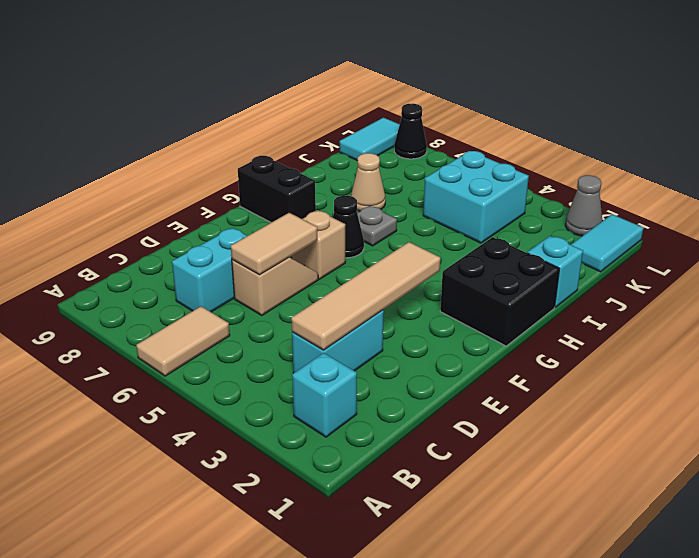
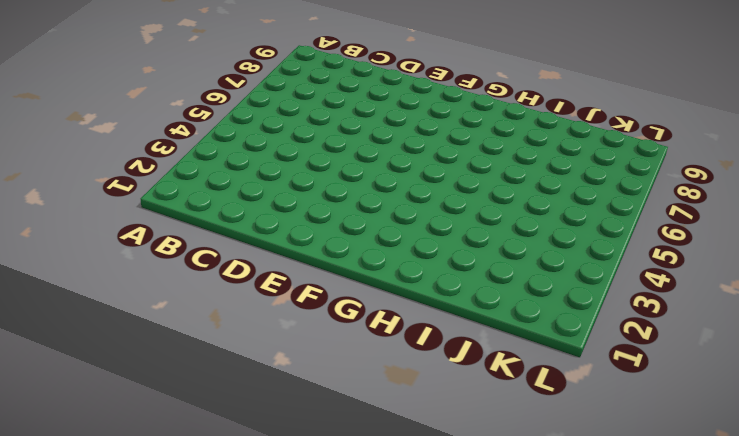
none -> tan tile A6:B6 level 1
none -> cyan brick B2 level 1
none -> cyan brick C3:D3 level 1

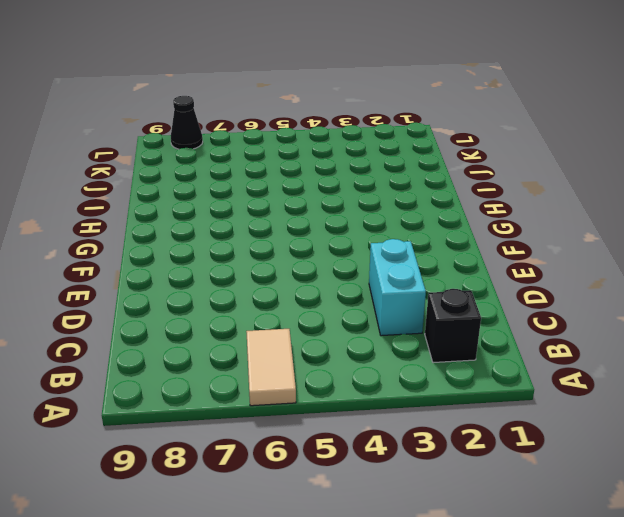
black brick B2 level 1 -> cyan brick B2 level 1
none -> cyan brick C7:D7 level 1
none -> tan slope D6:E6 level 1 top D
none -> tan brick F6 level 1

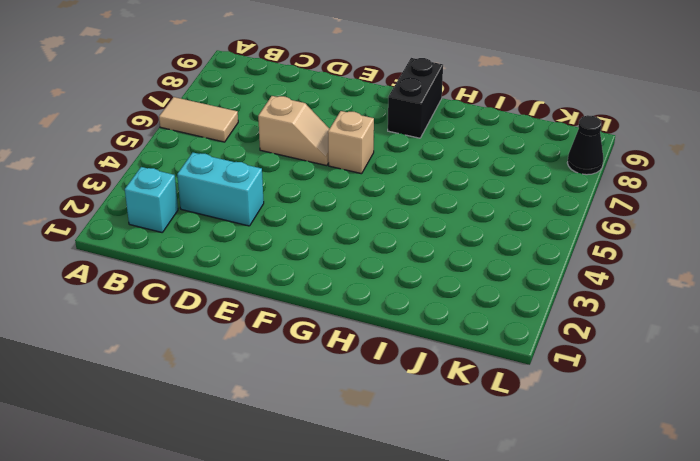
none -> cyan brick C7:D7 level 1
none -> black brick G1:H2 level 1
none -> black cone G6 level 1

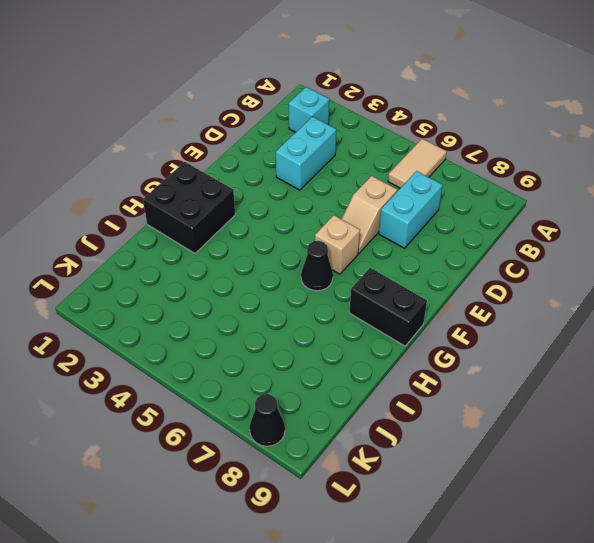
none -> grey plate H6 level 1
none -> cyan brick I1 level 1
none -> tan cone I7 level 1

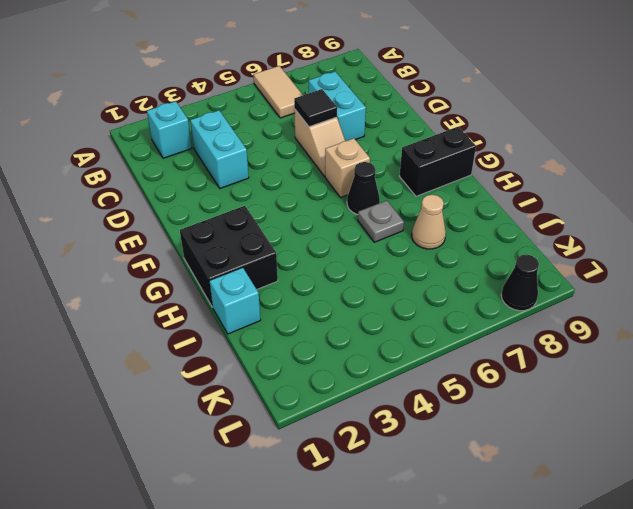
black tile D6 level 2 -> tan tile D6:E6 level 2
none -> cyan brick J4:K5 level 1
none -> cyan tile K1:L1 level 1
none -> cyan tile K9:L9 level 1

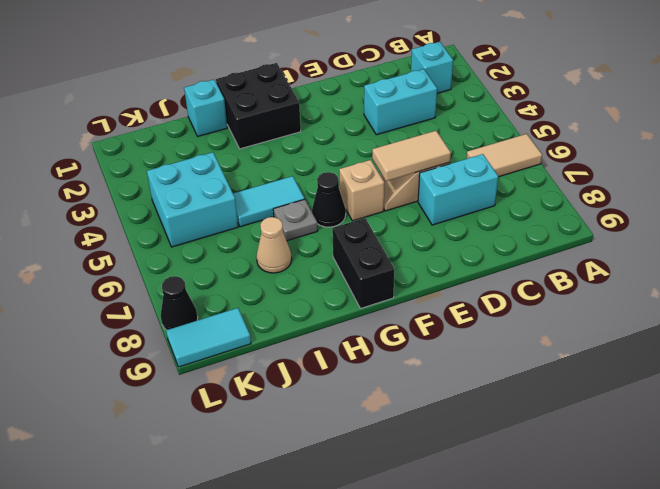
cyan tile H5:I5 level 1 -> cyan tile K1:L1 level 1
none -> grey cone L2 level 1
none -> tan tile C3:F3 level 2

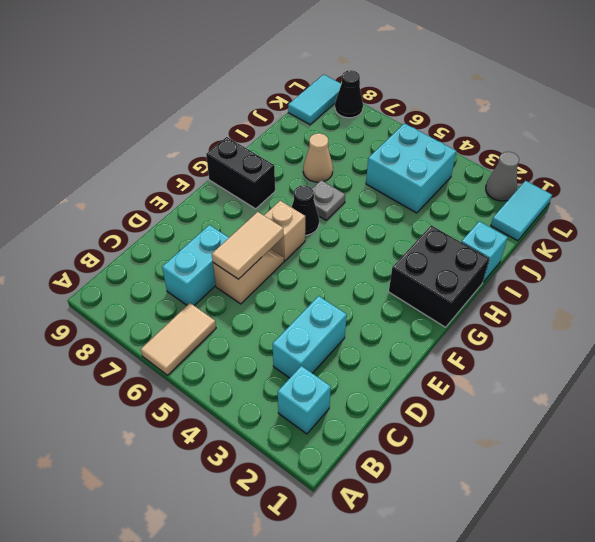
none -> tan tile C3:F3 level 2

